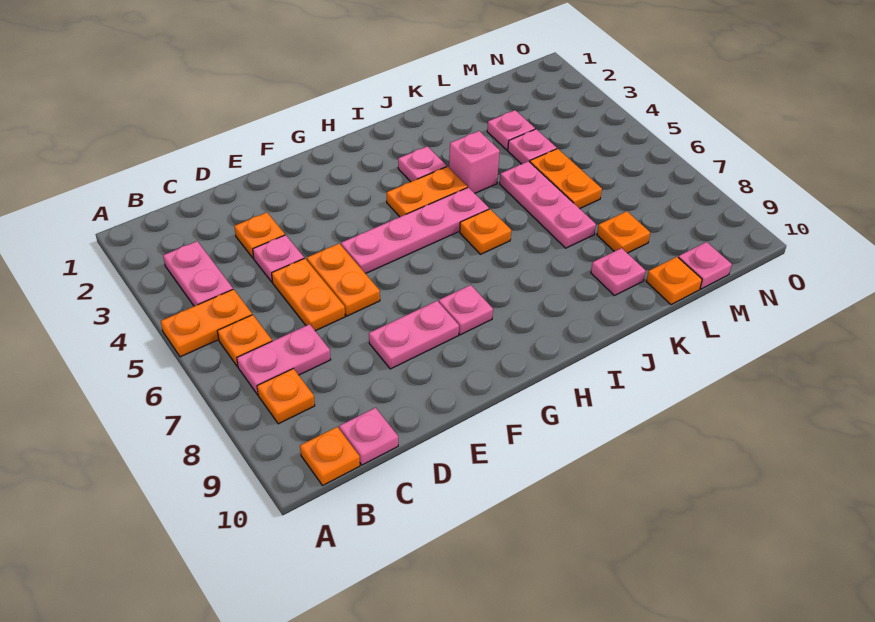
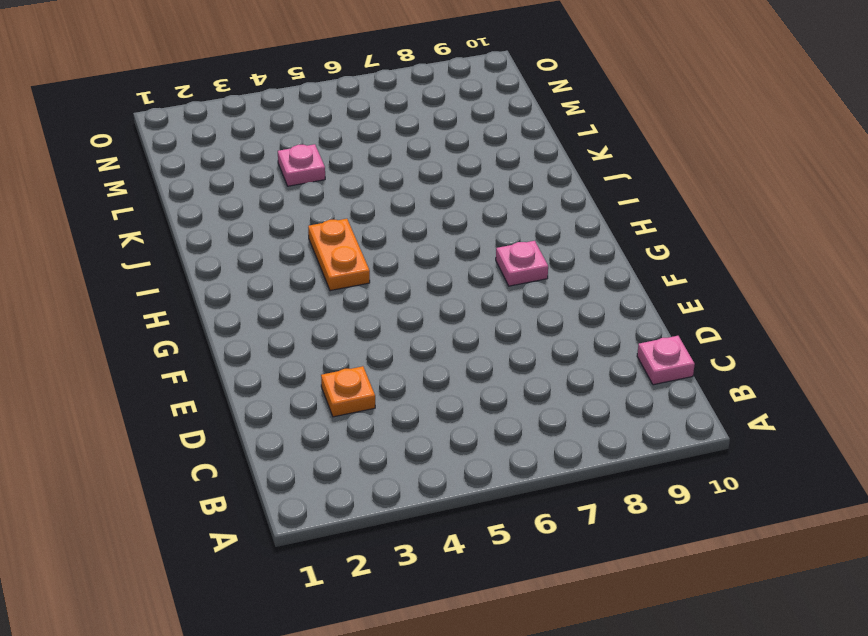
none -> orange plate A5:B5 level 1
none -> pink plate B3:B4 level 1
none -> orange plate B6 level 1

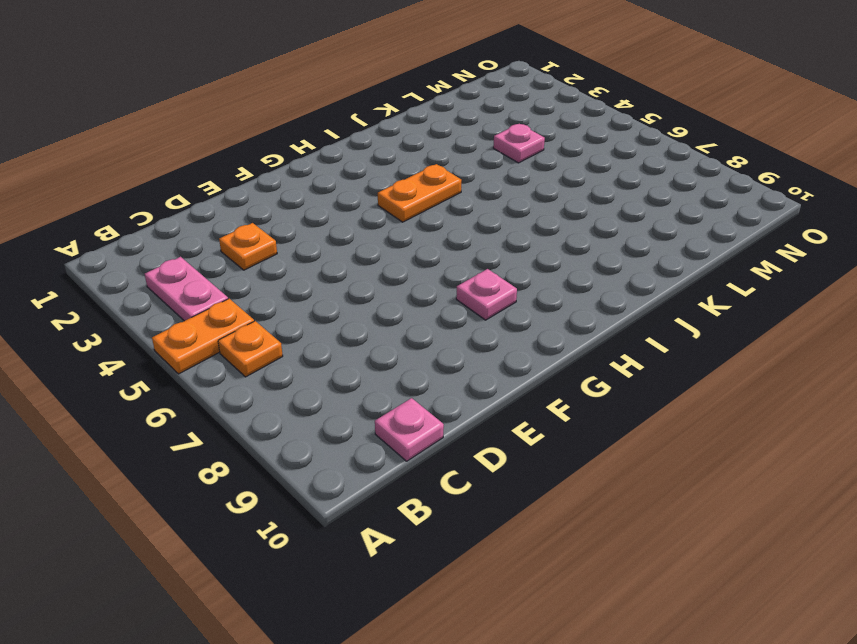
none -> pink plate B7:C7 level 1
none -> orange plate B8 level 1
none -> orange plate B10 level 1

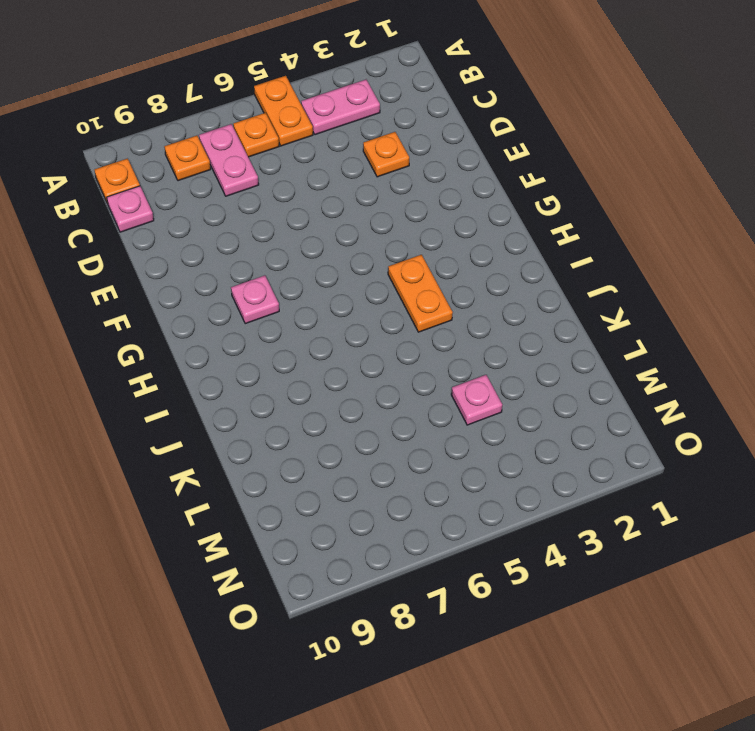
none -> pink plate D4 level 1
none -> orange plate D5:D6 level 1
none -> orange plate E5:E6 level 1

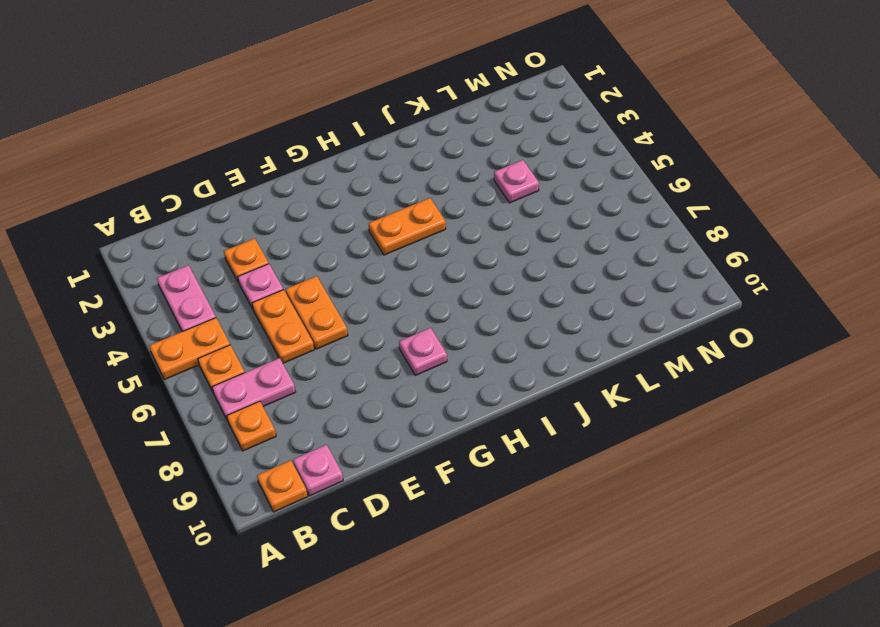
none -> pink plate E8:F8 level 1
none -> pink plate F5:I5 level 1
none -> pink plate I3 level 1

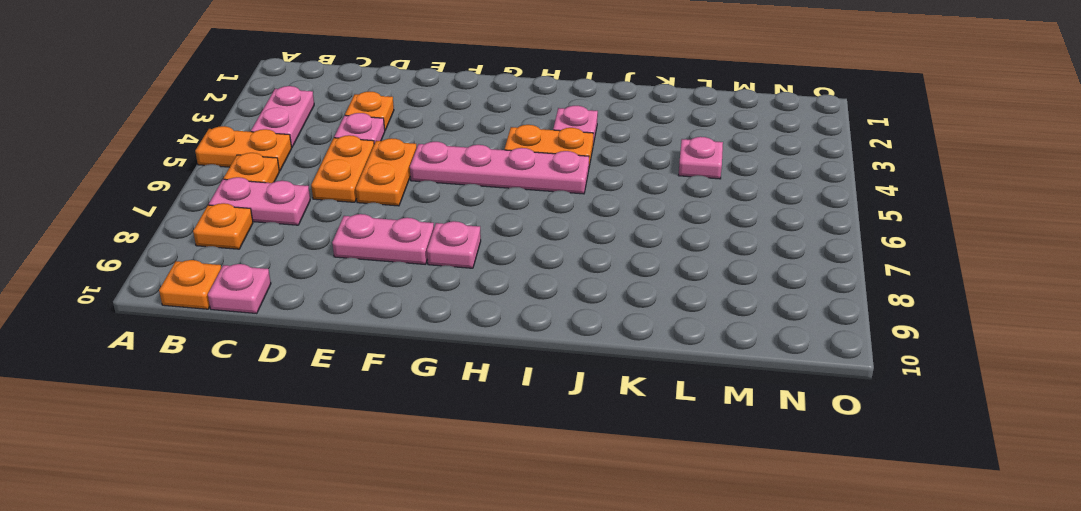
none -> orange plate I6 level 1
none -> pink brick J4 level 1
none -> pink plate K5:K7 level 1

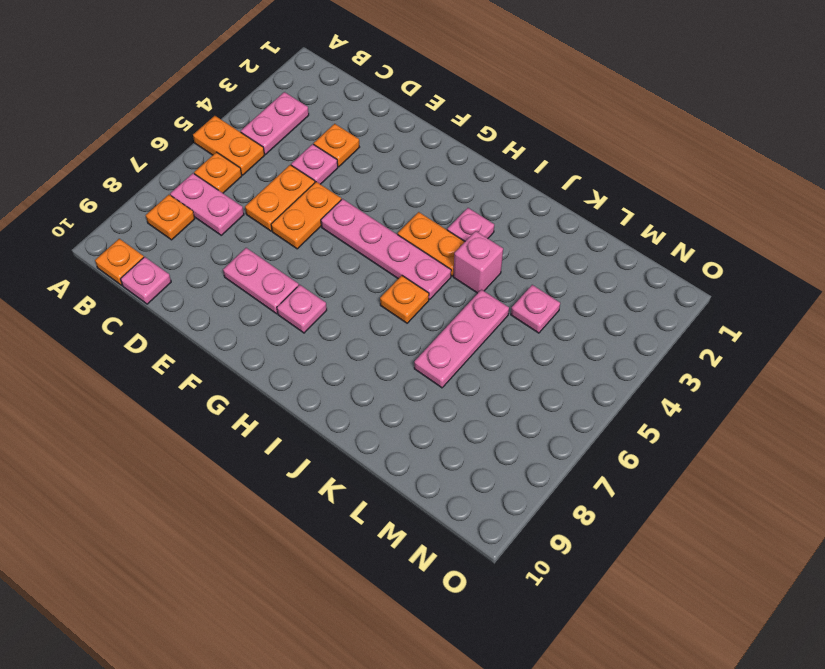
none -> pink plate K9 level 1
none -> pink plate L3 level 1
none -> orange plate L5:L6 level 1

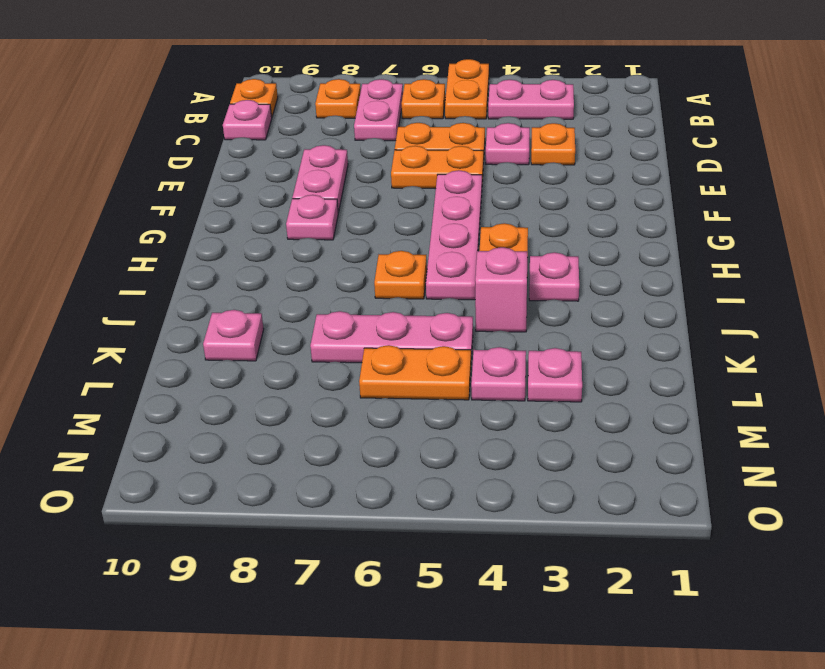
none -> orange plate L8 level 1
none -> orange plate L10 level 1
none -> pink plate M10 level 1

